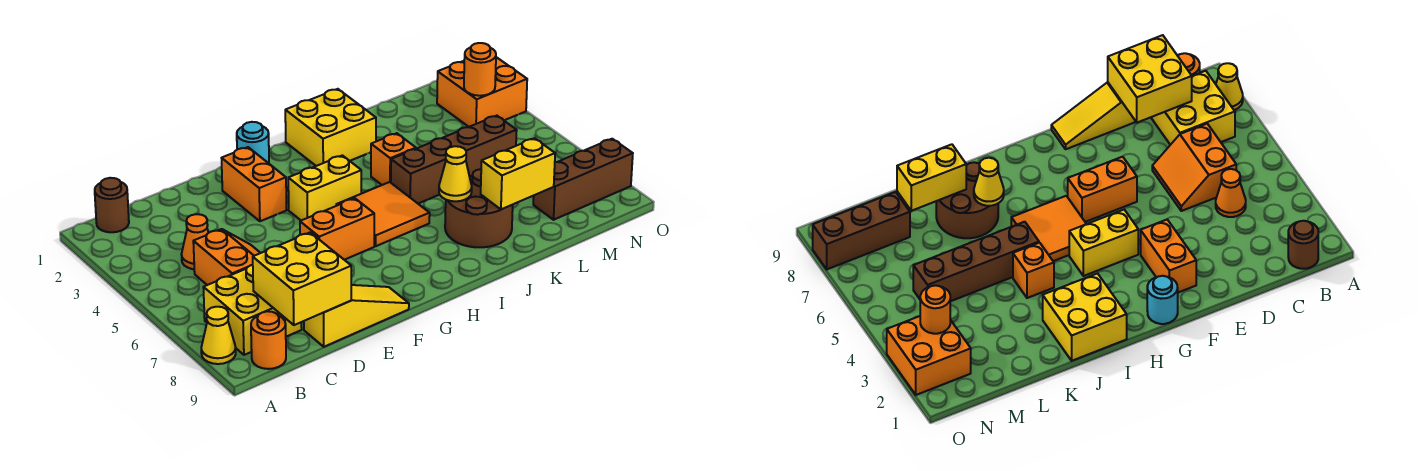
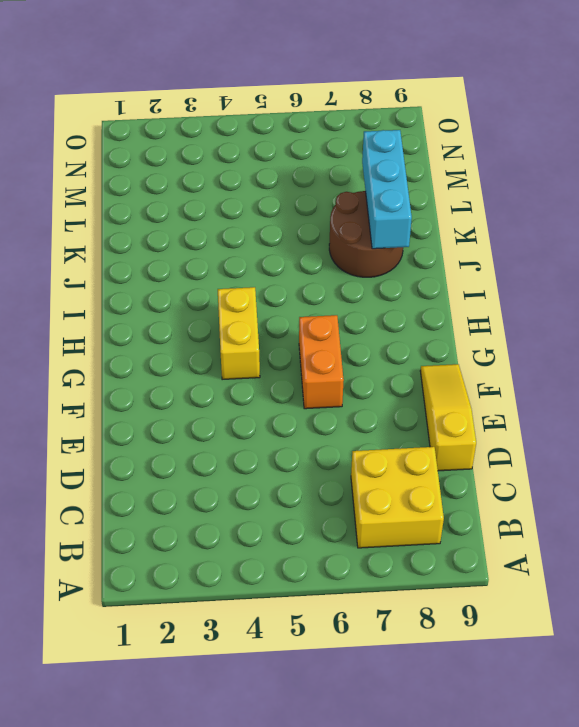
cyan brick J8:L8 level 2 -> yellow brick K8:L8 level 2
none -> yellow cone A8 level 1
none -> brown round brick B1 level 1
none -> orange round brick B9 level 1

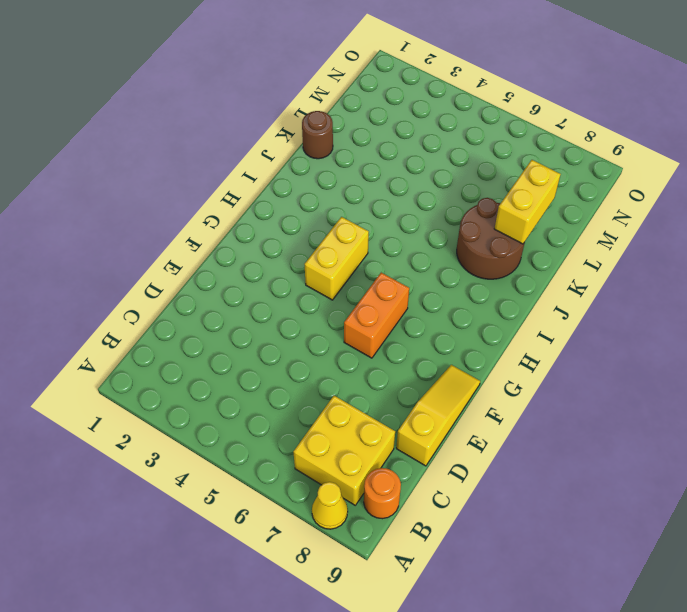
brown round brick K1 level 1 -> brown round brick B1 level 1
none -> orange cone C4 level 1
none -> orange slope C5:D6 level 1 top C
none -> orange brick F2:F3 level 1

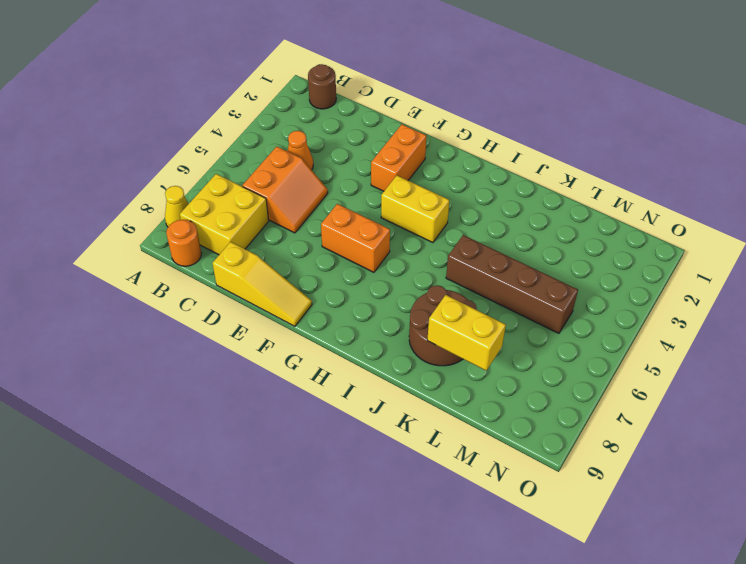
none -> cyan round brick G1 level 1
none -> orange tile H5:I6 level 1
none -> yellow brick I1:J2 level 1

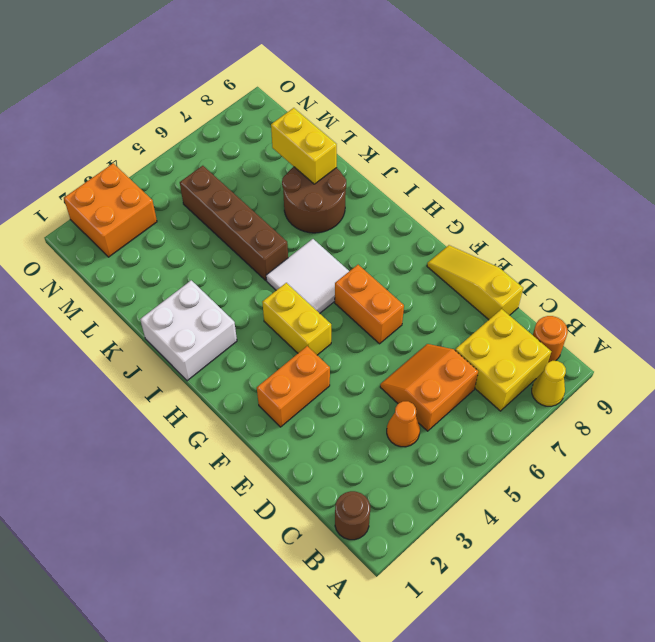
white tile H5:I6 level 1 -> orange tile H5:I6 level 1
white brick I1:J2 level 1 -> yellow brick I1:J2 level 1
none -> cyan round brick G1 level 1
none -> orange brick J4 level 1
none -> brown brick M8:O8 level 1

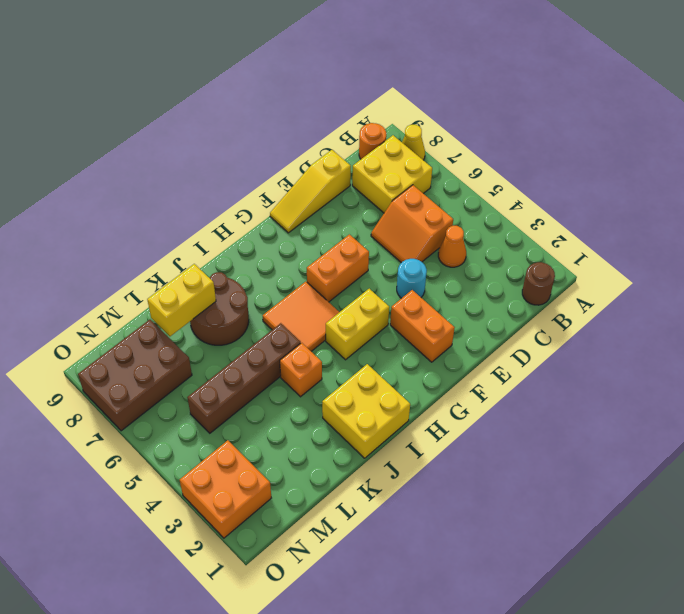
cyan round brick E4 level 1 -> cyan round brick G1 level 1
brown brick M7:O8 level 1 -> brown brick M8:O8 level 1
none -> yellow brick C8:D9 level 2
none -> yellow cone J7 level 2
none -> orange round brick N3 level 2

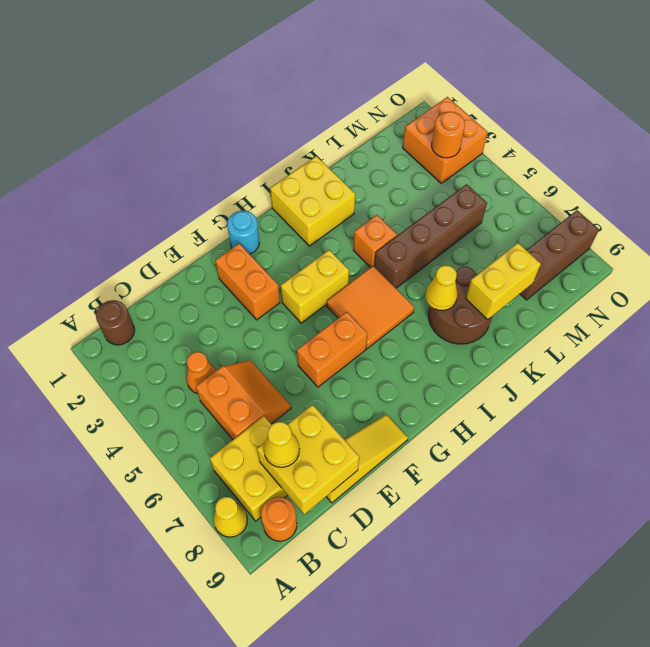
yellow cone C8 level 3 -> none

